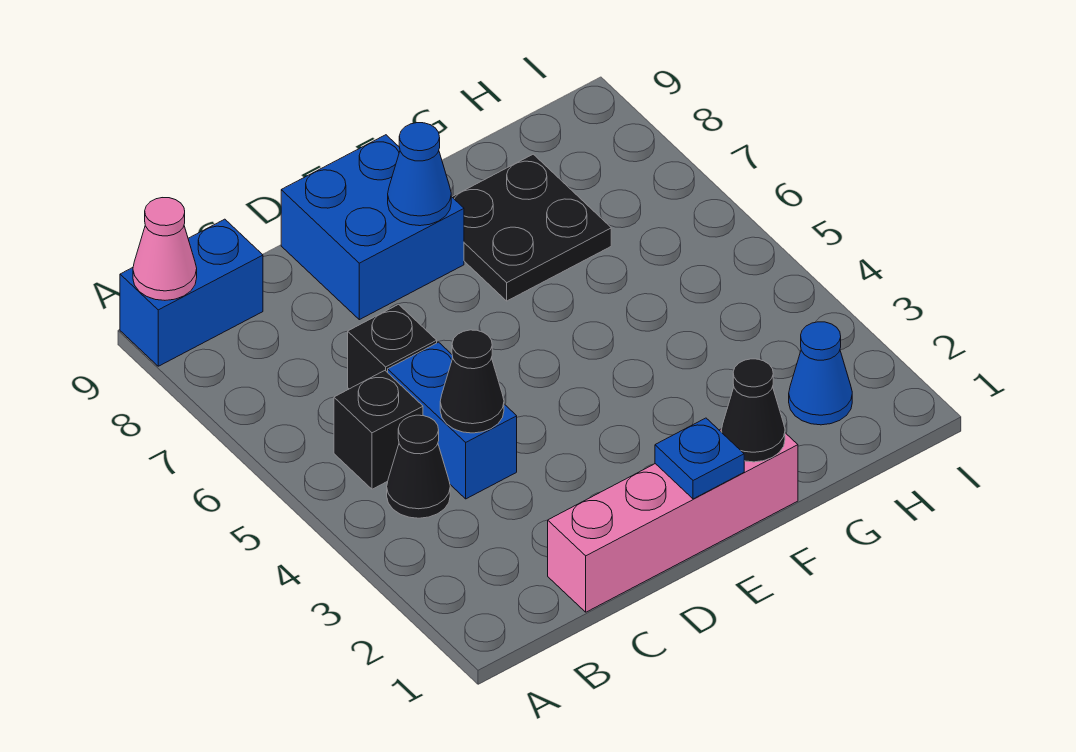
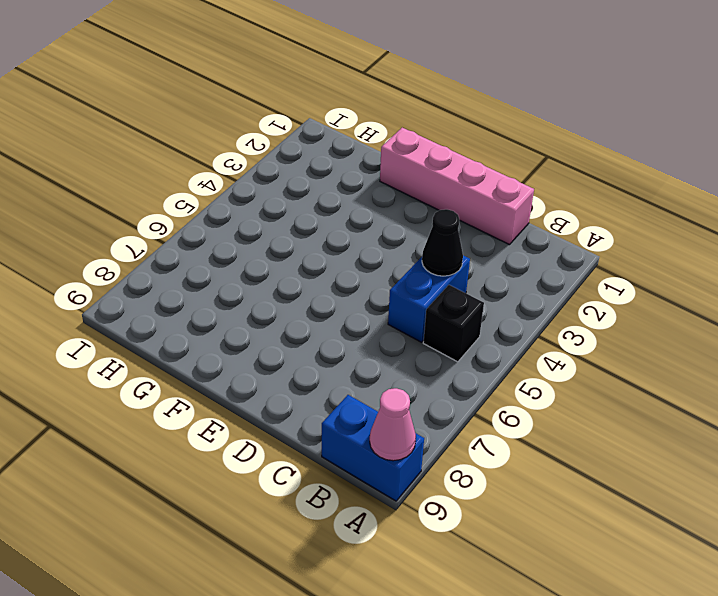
none -> black cone B4 level 1
none -> black brick C6 level 1
none -> blue brick D8:E9 level 1

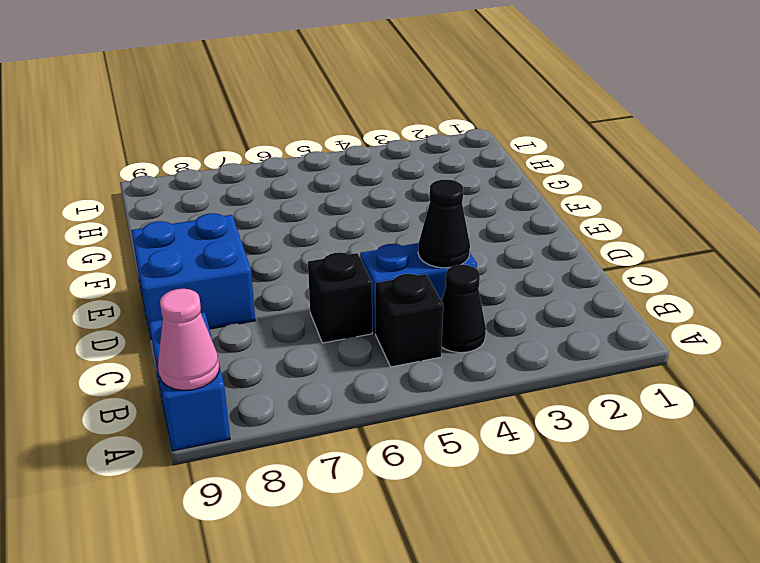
none -> pink brick C1:F1 level 1
none -> black plate F7:G8 level 1
none -> blue cone H2 level 1

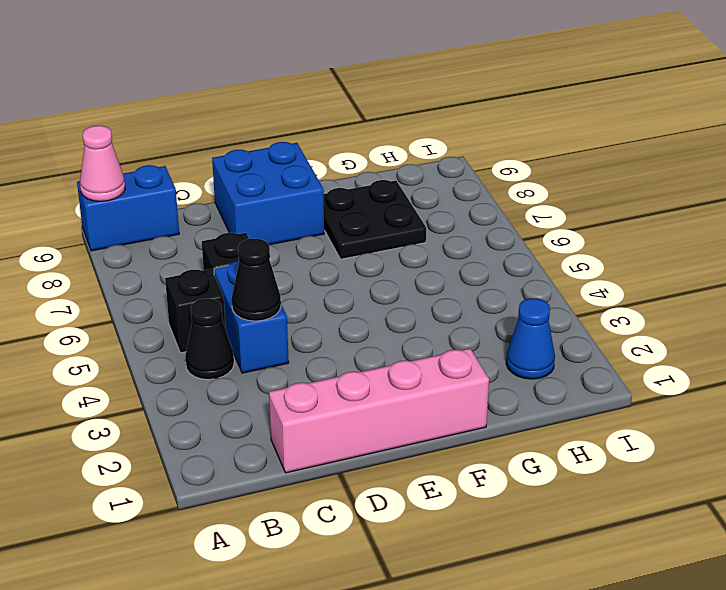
none -> blue plate E1 level 2
none -> blue cone E8 level 2
none -> black cone F1 level 2

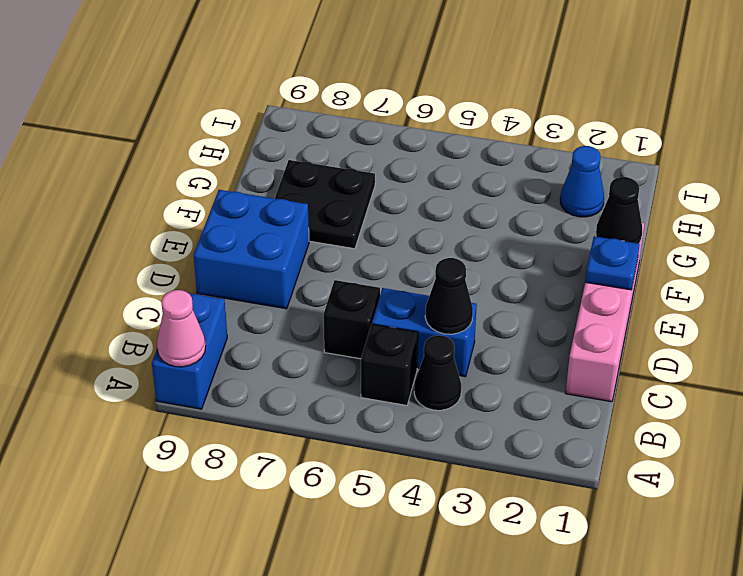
none -> blue cone E8 level 2

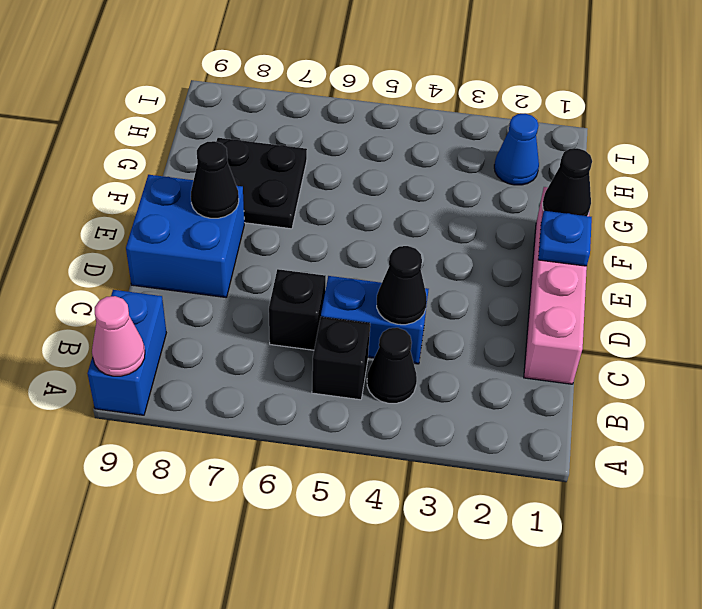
black cone E8 level 2 -> blue cone E8 level 2

